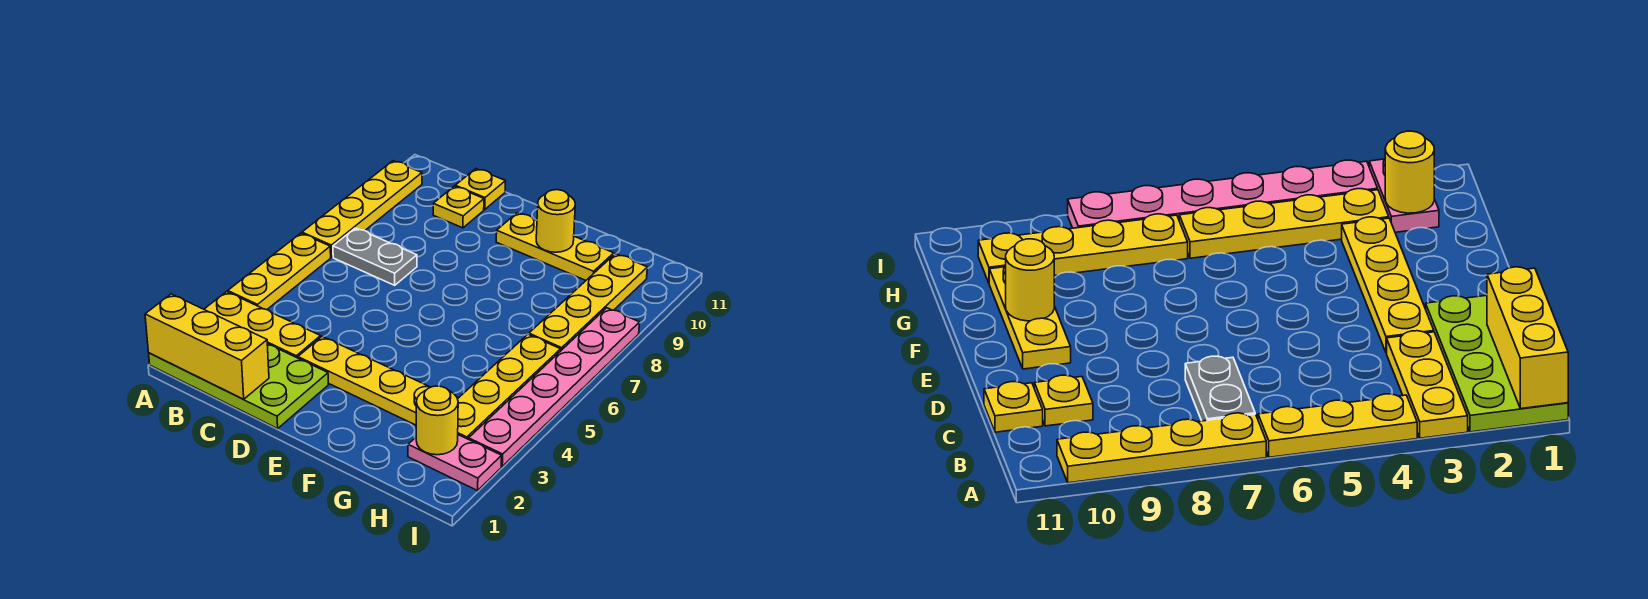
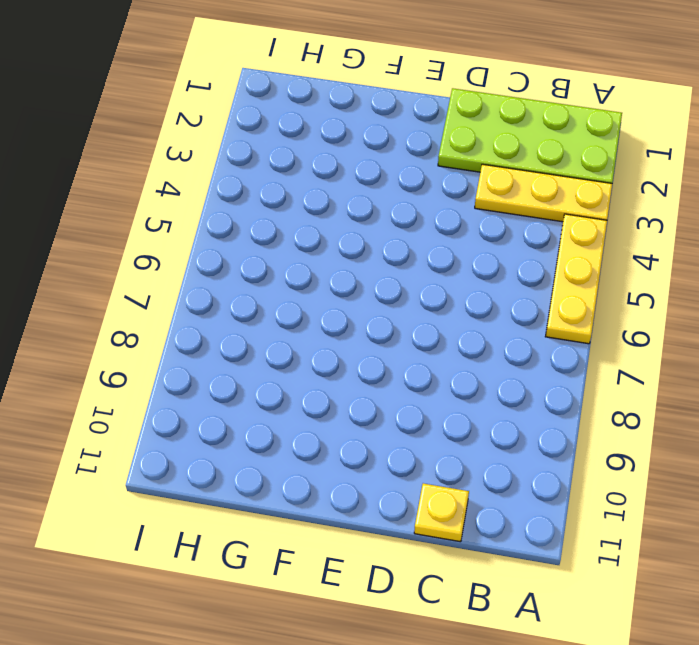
none -> yellow plate A7:A10 level 1
none -> grey plate B7:C7 level 1
none -> yellow plate C10 level 1

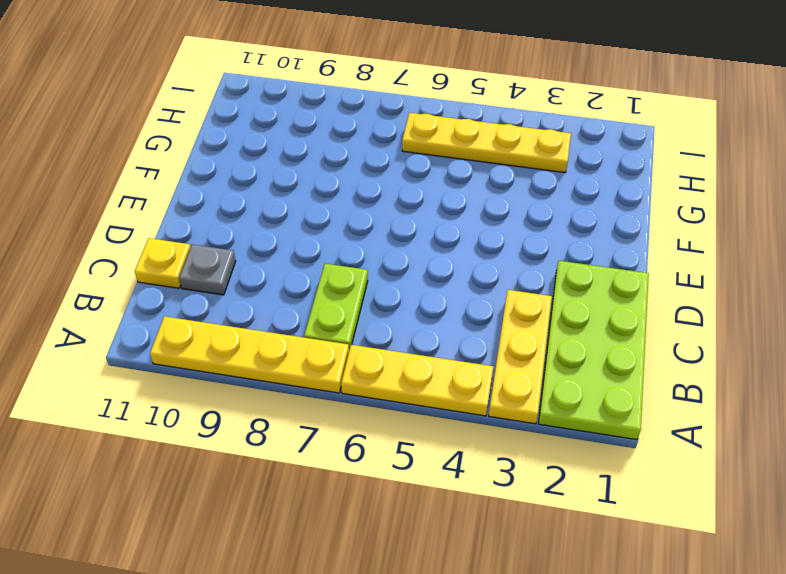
lime plate B7:C7 level 1 -> grey plate B7:C7 level 1
grey plate C10 level 1 -> yellow plate C10 level 1
none -> yellow plate D3:G3 level 1
none -> yellow plate E10:G10 level 1
none -> pink plate H2:I2 level 1

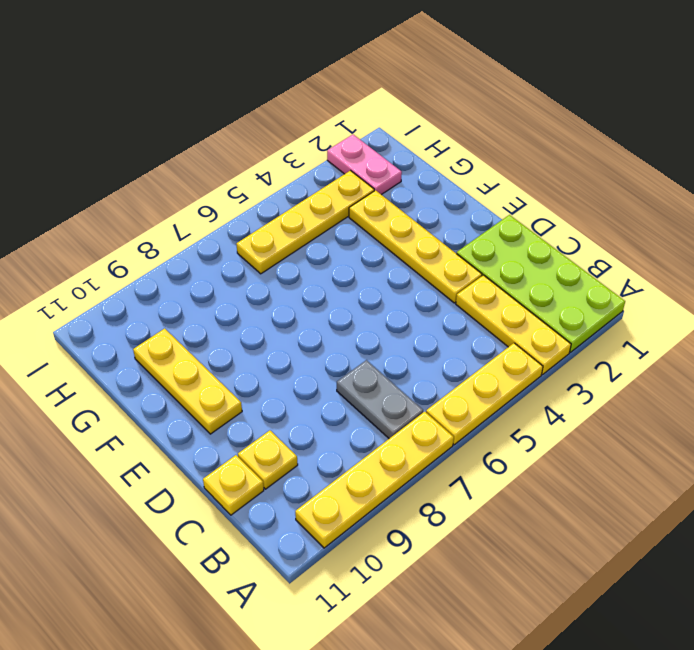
none -> yellow plate H7:H10 level 1
none -> pink plate I3:I8 level 1
none -> yellow brick A1:C1 level 2

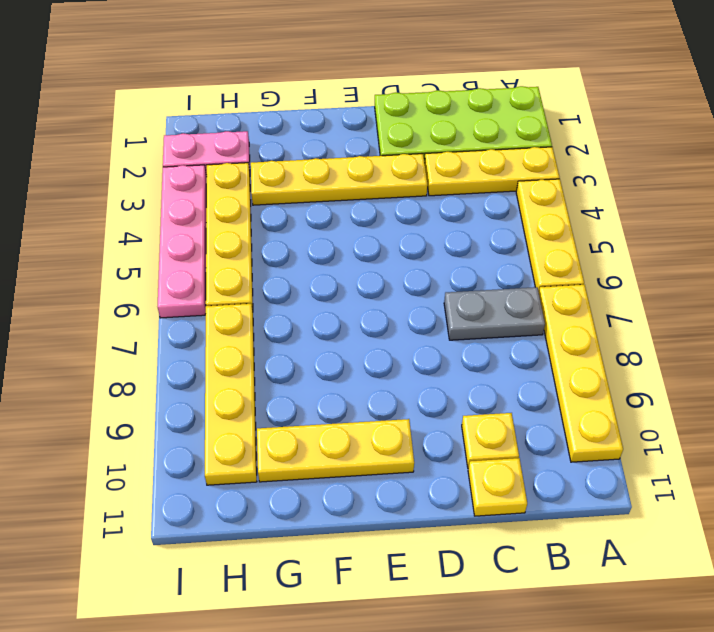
pink plate I3:I6 level 1 -> pink plate I3:I8 level 1
none -> yellow brick A1:C1 level 2
none -> yellow round brick F10 level 2
none -> yellow round brick H2 level 2

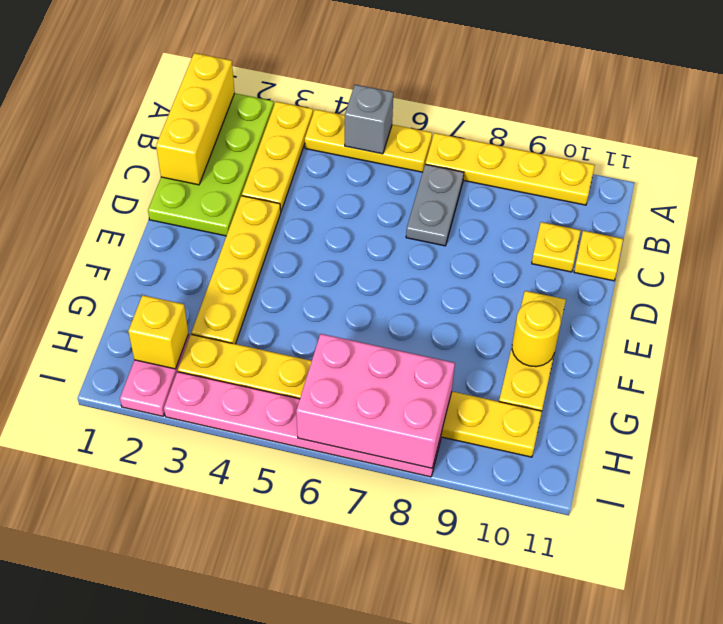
grey brick A5 level 2 -> none
yellow brick H2 level 2 -> yellow round brick H2 level 2
pink brick H6:I8 level 2 -> none

